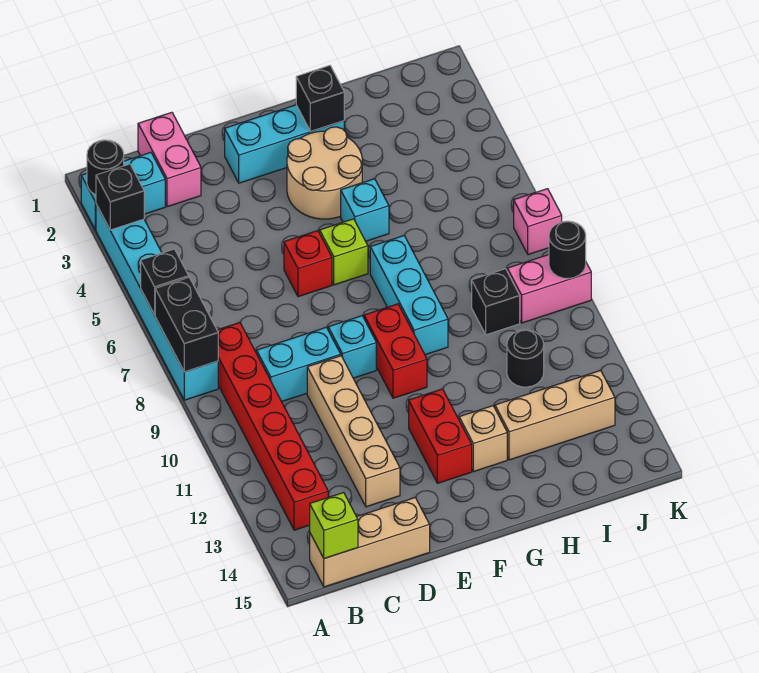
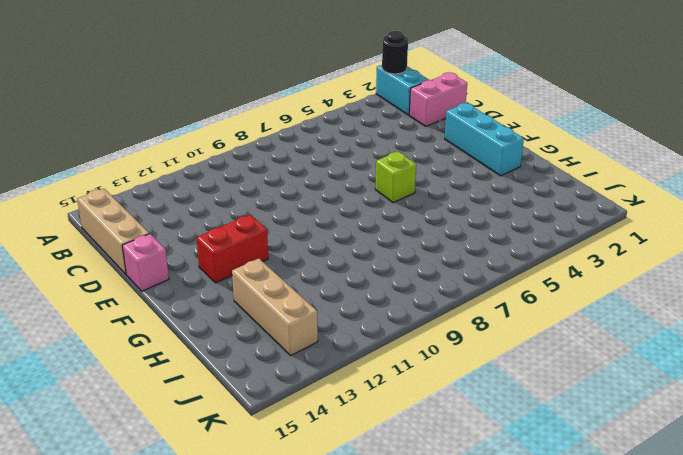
pink brick E15 level 1 -> pink brick K7 level 1
none -> cyan brick A3:A8 level 1
none -> red brick B8:B13 level 1
none -> cyan brick C9:D9 level 1

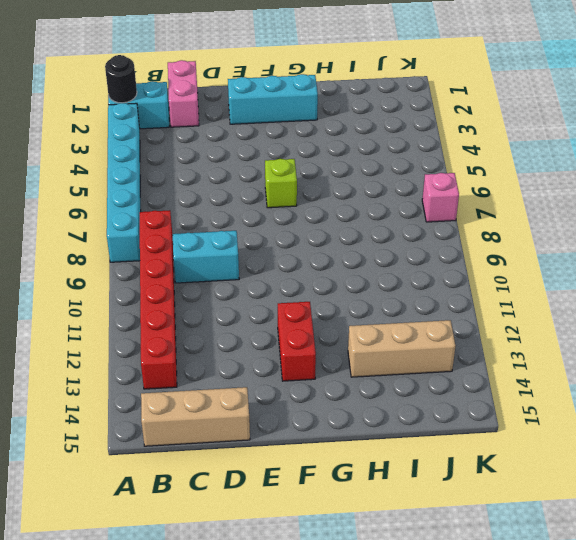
none -> tan brick D10:D13 level 1
none -> red brick E6 level 1
none -> cyan brick E9 level 1

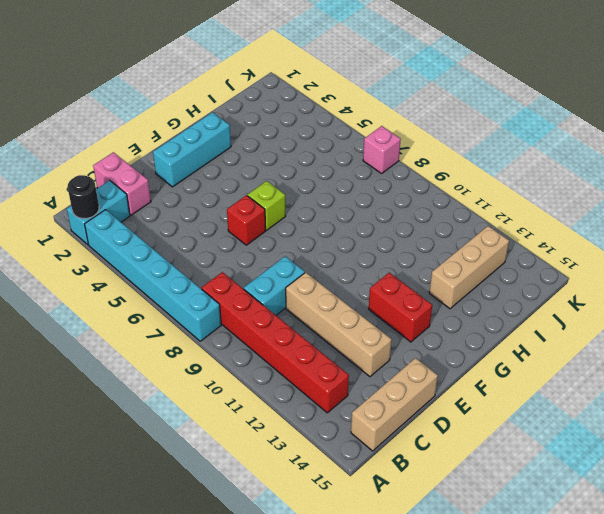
none -> cyan brick E9 level 1
none -> tan round brick F3:G4 level 1
none -> red brick F9:F10 level 1

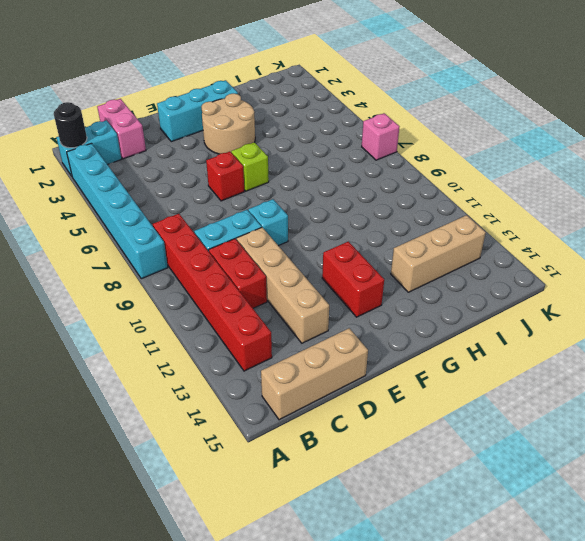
red brick C10:C11 level 1 -> red brick F9:F10 level 1
none -> cyan brick G5 level 1
none -> cyan brick G7:G9 level 1
none -> tan brick G13 level 1

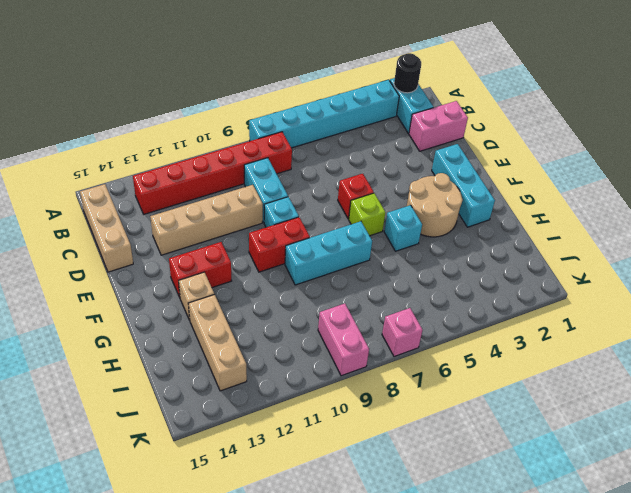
none -> black brick I9 level 1
none -> black round brick I11 level 1
none -> black brick A3 level 2

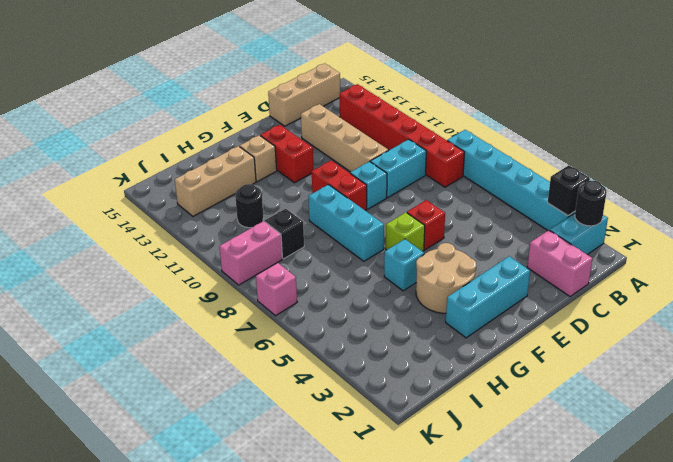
none -> black brick A6 level 2
none -> black brick A7:A8 level 2
none -> lime brick B15 level 2

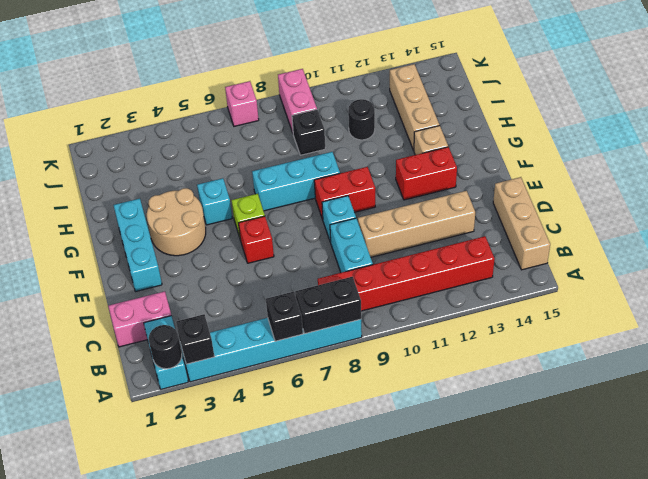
none -> lime brick B15 level 2
none -> black brick G2 level 2
none -> black round brick K9 level 2

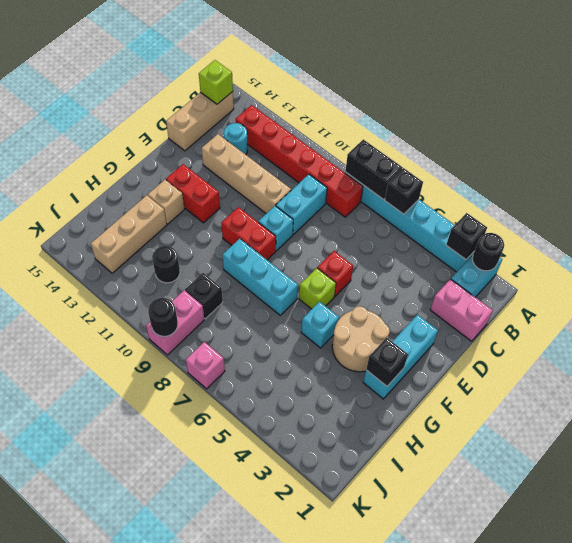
cyan round brick C13 level 1 -> none

